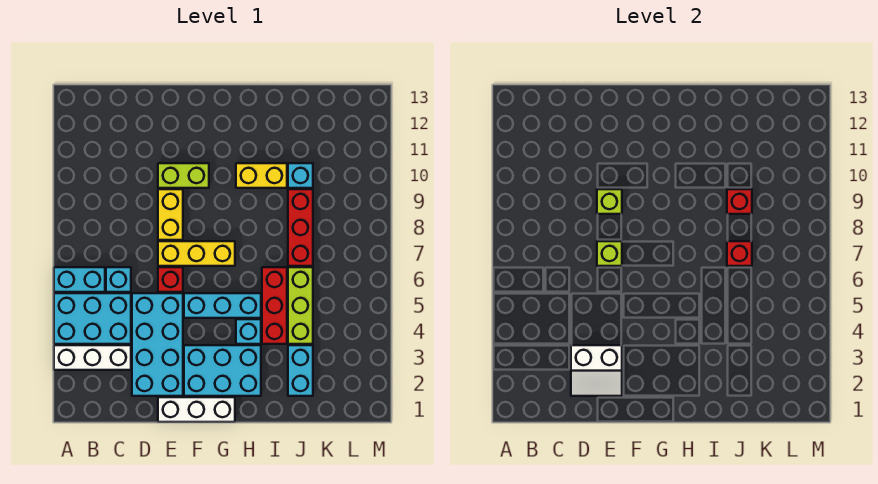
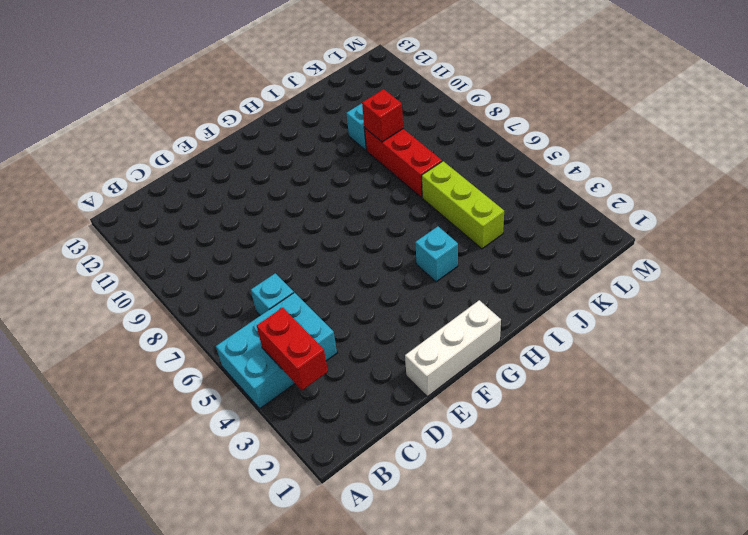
red brick B3:B4 level 2 -> none
none -> white brick A3:C3 level 1
none -> cyan brick A6:B6 level 1
none -> cyan brick D2:E5 level 1

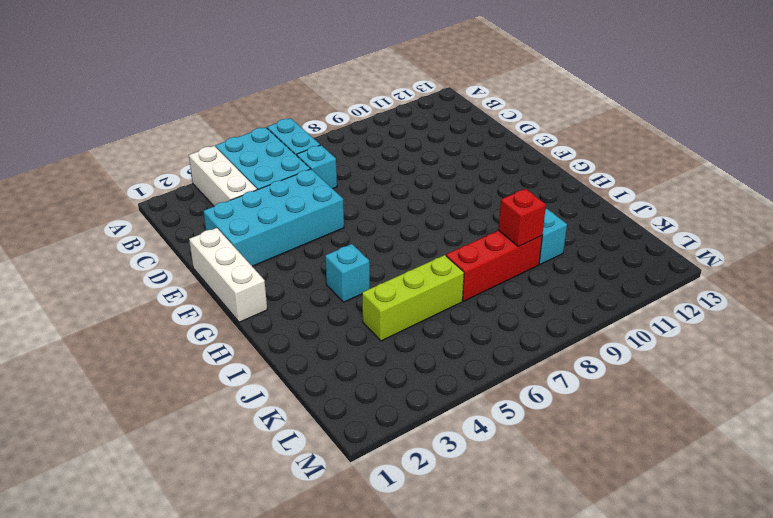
none -> red brick E6 level 1
none -> yellow brick E7:G7 level 1
none -> yellow brick E8:E9 level 1

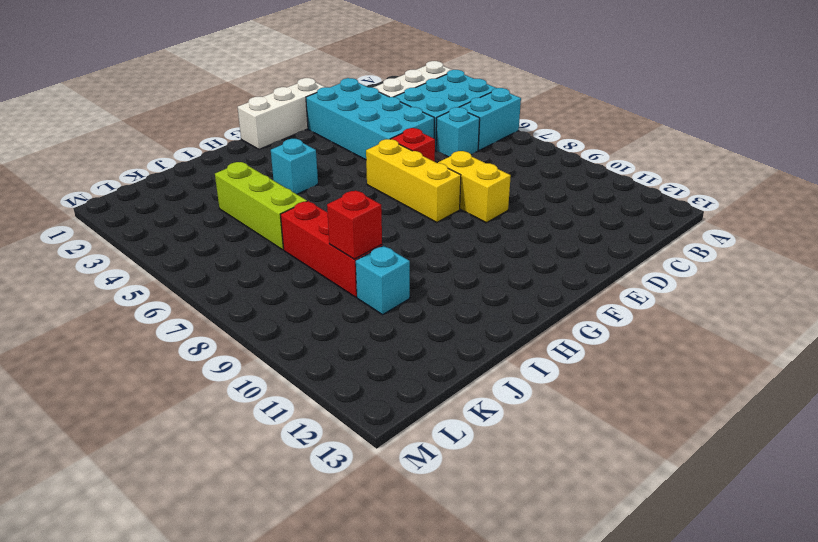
yellow brick F6:F8 level 1 -> yellow brick E7:G7 level 1
none -> lime brick E10:F10 level 1
none -> cyan brick F2:H3 level 1
none -> cyan brick F5:H5 level 1

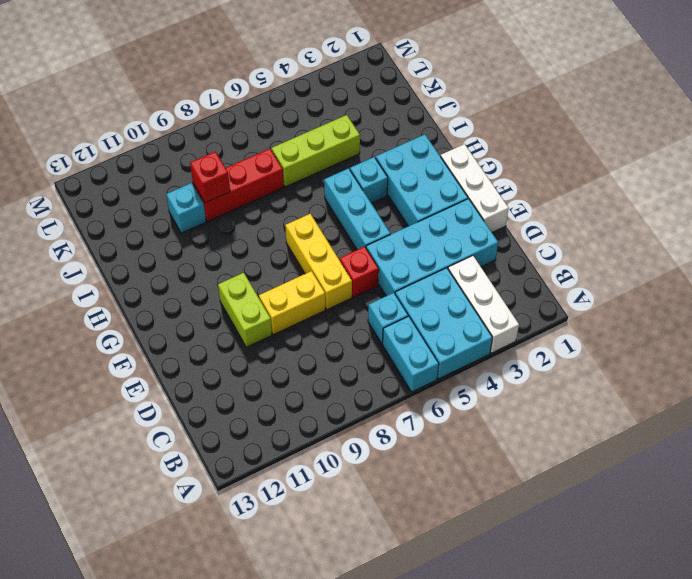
none -> yellow brick H10:I10 level 1
none -> red brick I4:I6 level 1
none -> cyan brick J2:J3 level 1

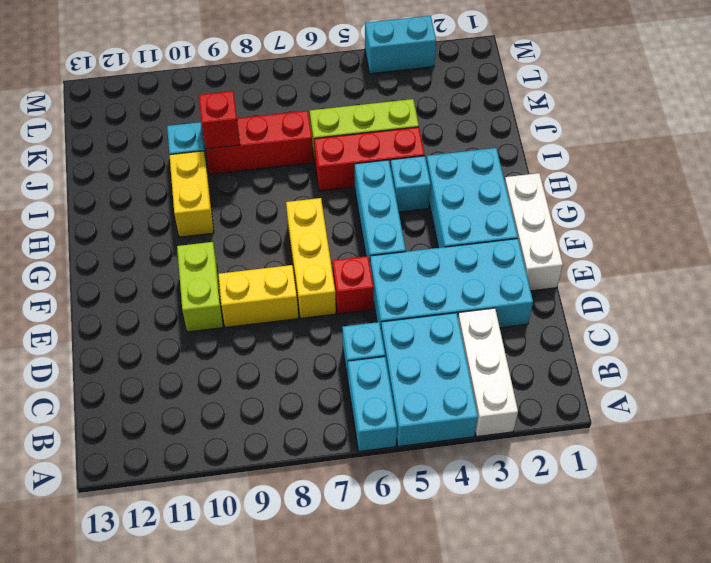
cyan brick M3:M4 level 1 -> cyan brick J2:J3 level 1
none -> white slope D2:E3 level 2 top 3
none -> lime brick E7 level 2
none -> lime brick E9 level 2

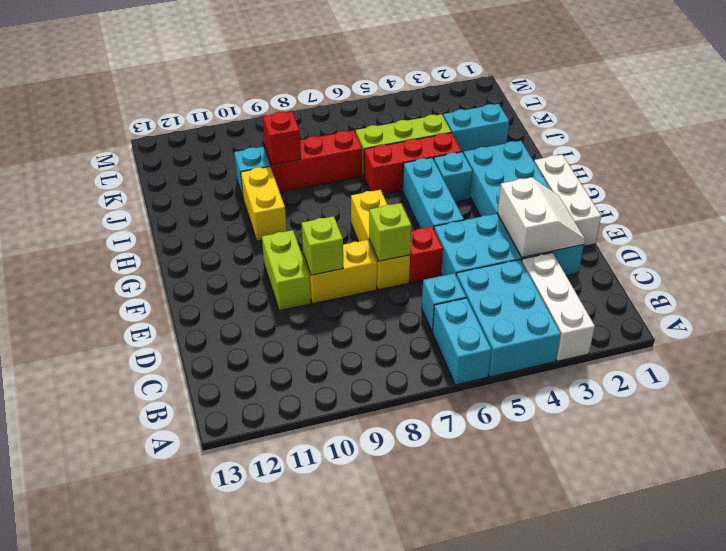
none -> red brick J7 level 2

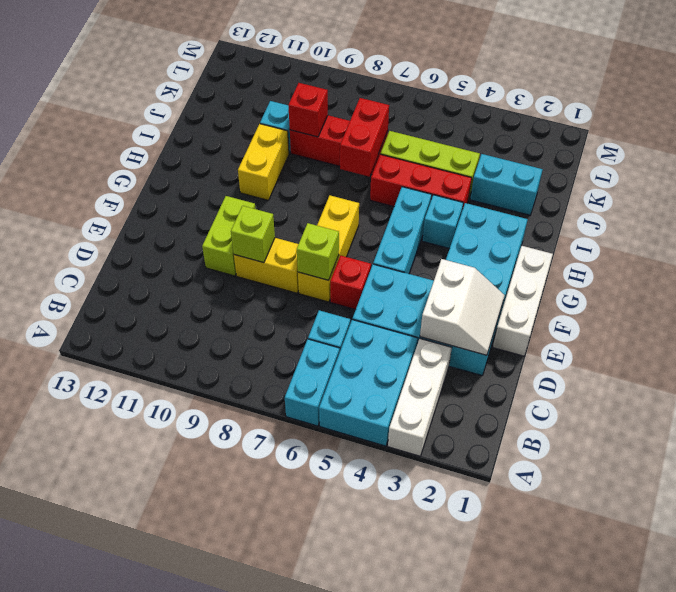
red brick I7:J7 level 2 -> red brick J7 level 2

